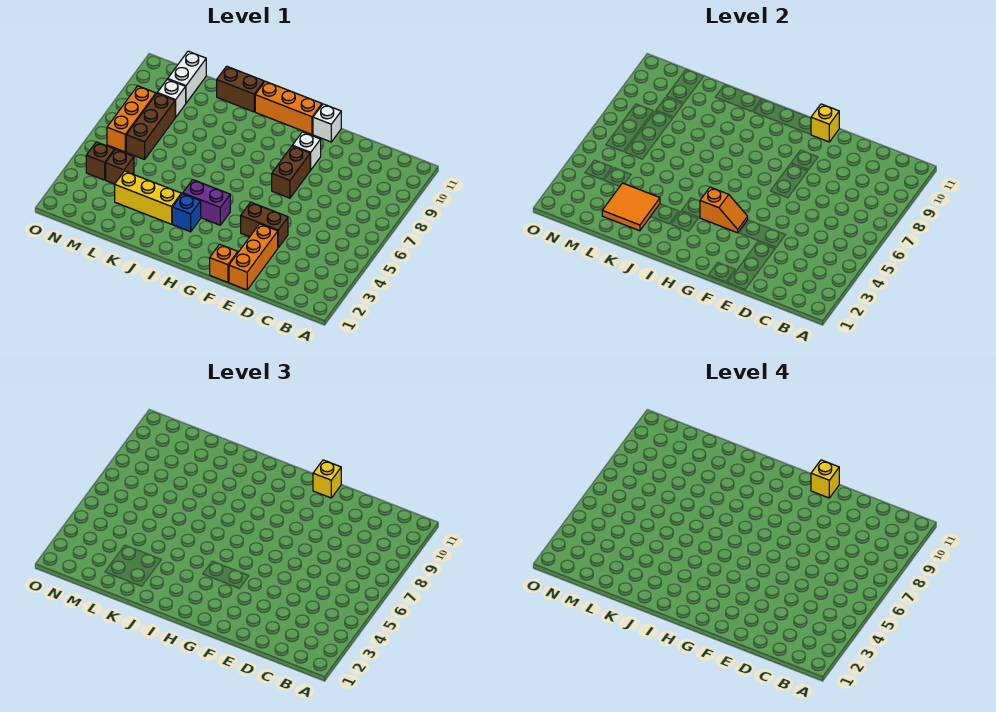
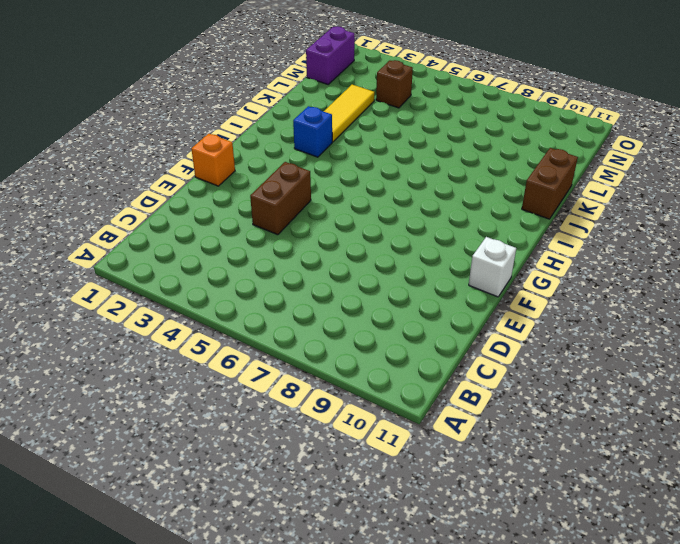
yellow tile J3:L3 level 1 -> yellow brick J3:L3 level 1
purple brick M1:N1 level 1 -> purple brick H4:I4 level 1
none -> orange brick E1:E3 level 1
none -> brown brick F7:F8 level 1
none -> white brick F9 level 1

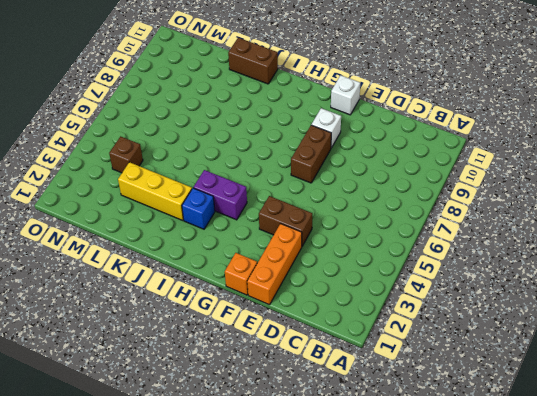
none -> orange brick G11:I11 level 1
none -> brown brick M6:M8 level 1
none -> white brick M9 level 1

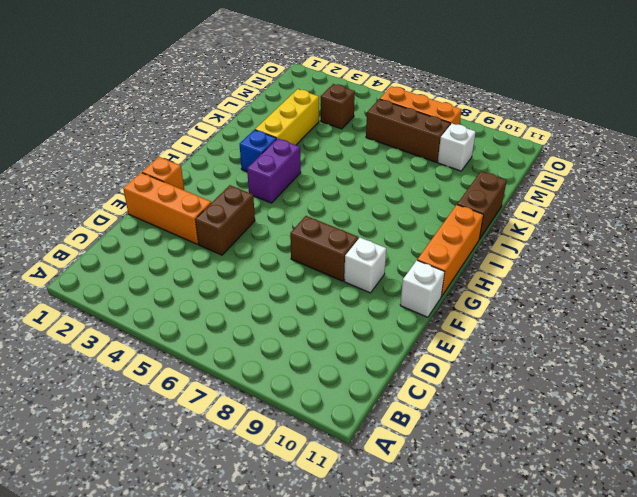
none -> white brick M10:M11 level 1
none -> brown brick N4 level 1
none -> yellow brick F11 level 2

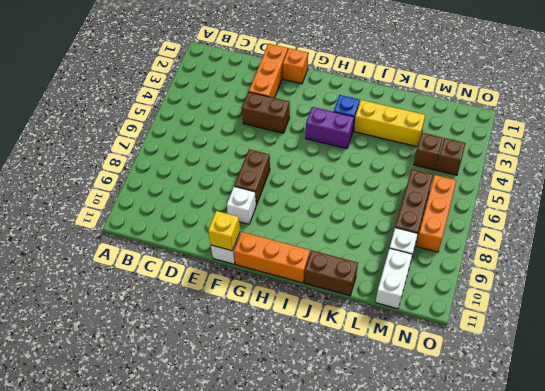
none -> orange slope G4:H4 level 2 top H
none -> orange tile K2:L3 level 2
none -> yellow brick F11 level 3

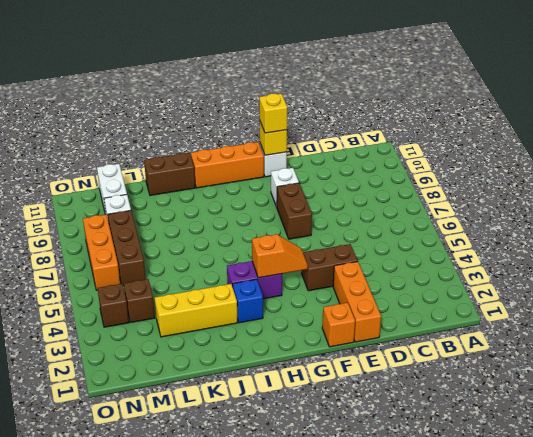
none -> orange tile K2:L3 level 2
none -> yellow brick F11 level 4

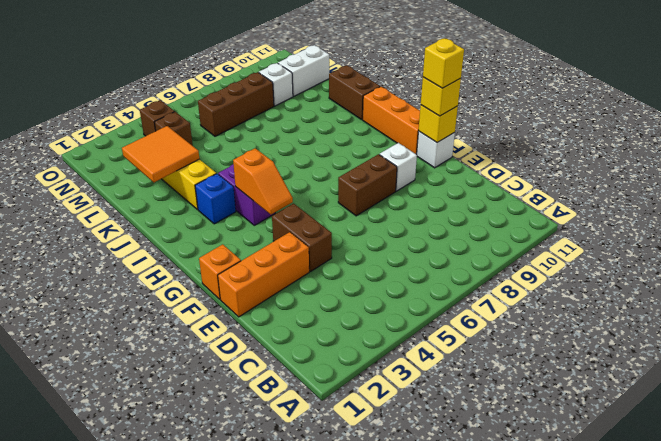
none -> orange brick N6:N8 level 1

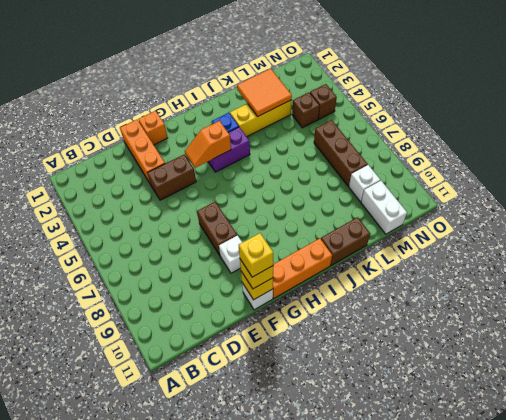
none -> orange brick N6:N8 level 1

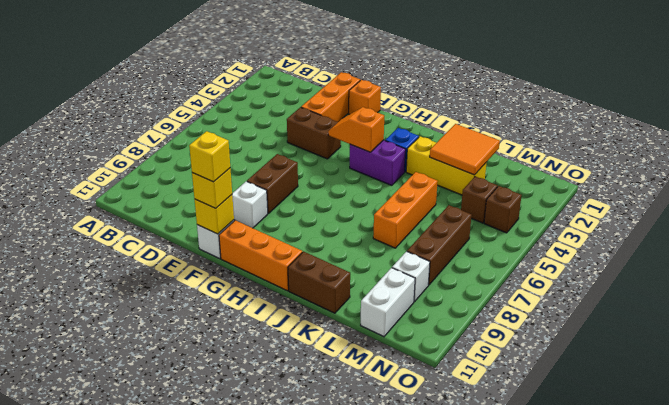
orange brick K5:K7 level 1 -> orange brick N6:N8 level 1

